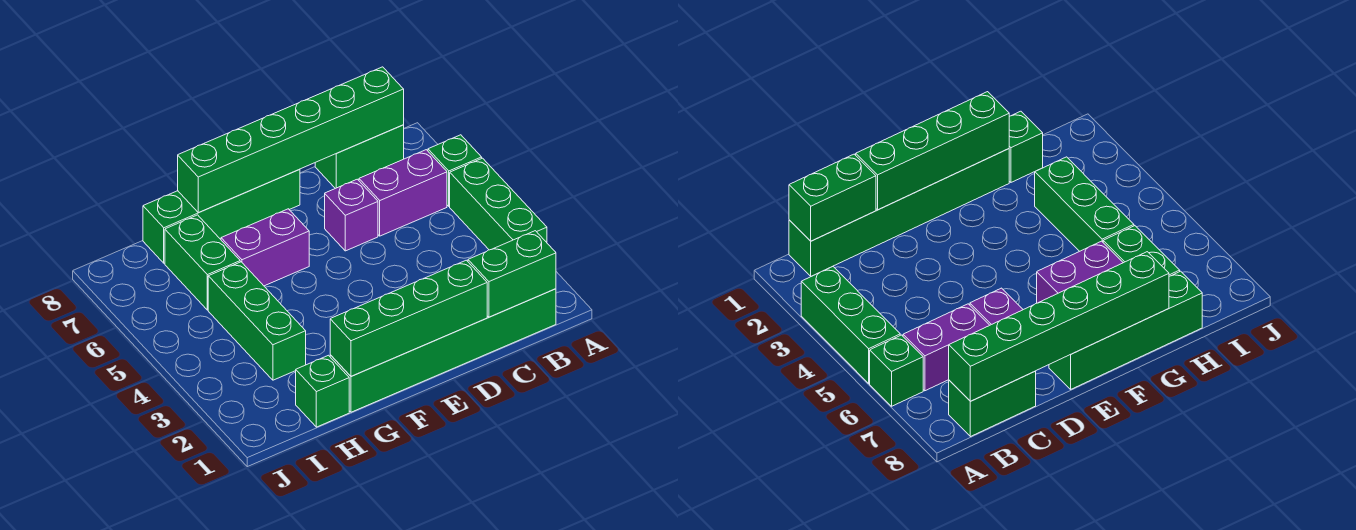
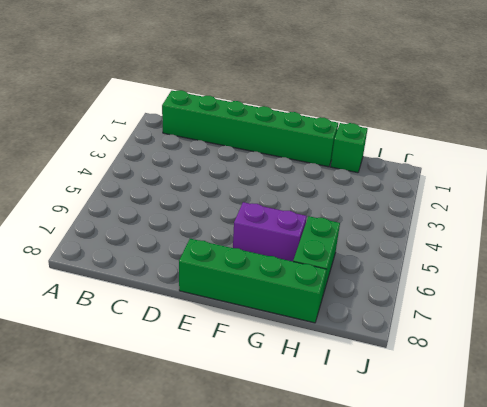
none -> green brick A3:A5 level 1
none -> green brick A6 level 1
none -> purple brick B6:C6 level 1

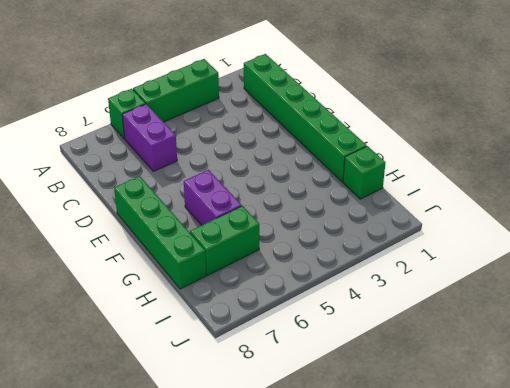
none -> green brick B8:C8 level 1
none -> purple brick D6 level 1
none -> green brick H3:H5 level 1

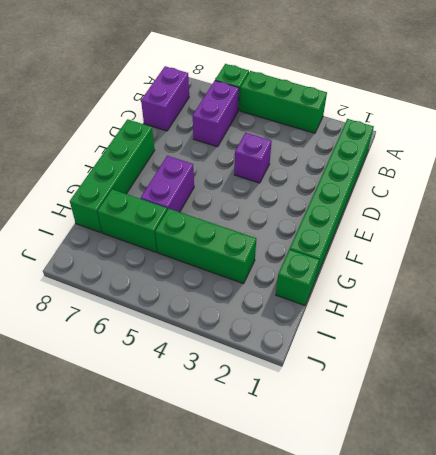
purple brick B8:C8 level 1 -> green brick B8:C8 level 1
purple brick D4 level 1 -> purple brick D6 level 1
none -> green brick B1:C1 level 2
none -> green brick B8:G8 level 2
none -> green brick D1:G1 level 2

